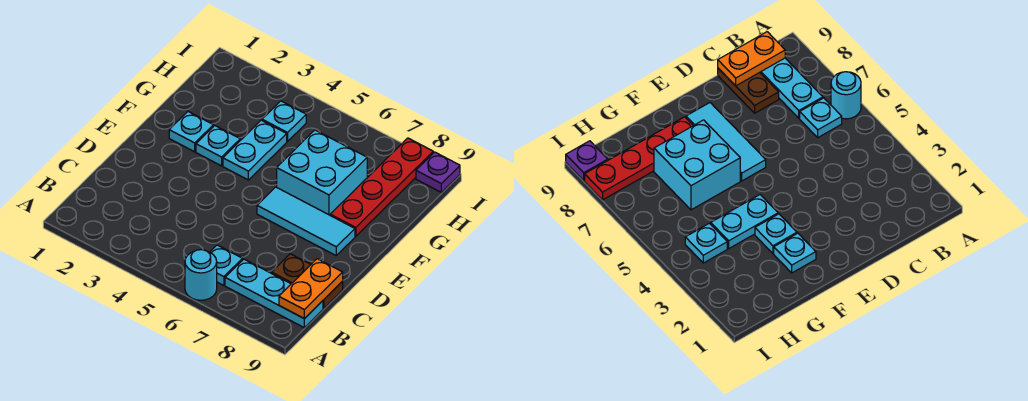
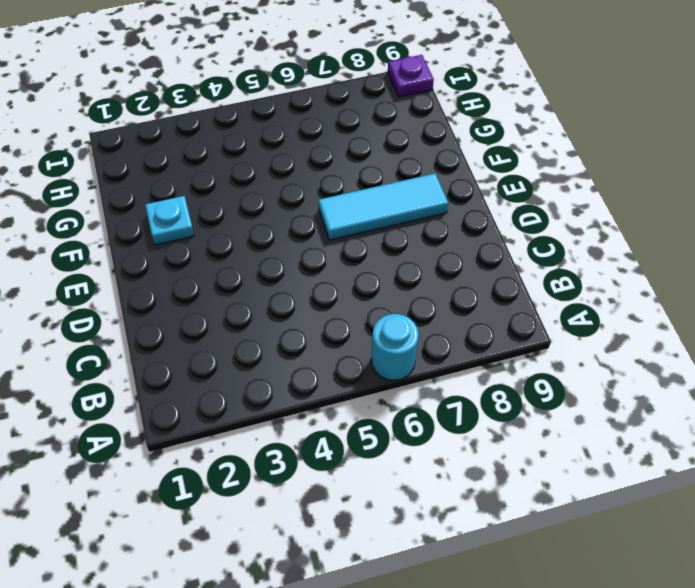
none -> cyan plate B6 level 1
none -> cyan plate B7:B9 level 1
none -> brown plate C8:C9 level 1

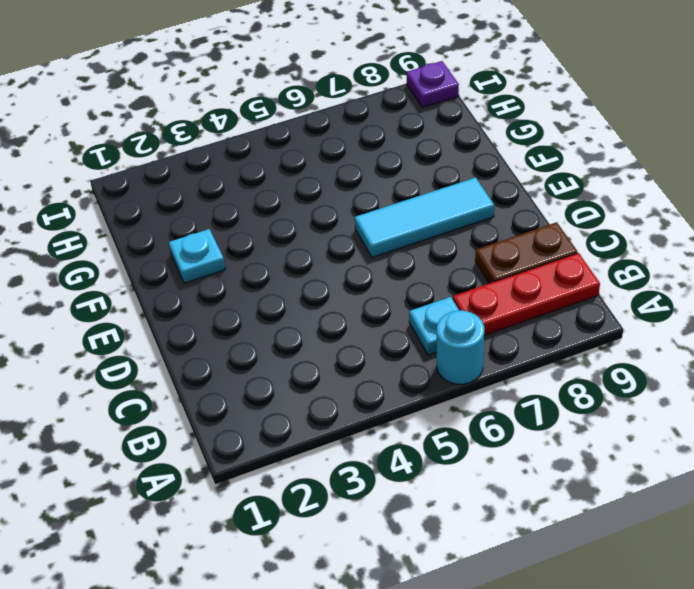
red plate B7:B9 level 1 -> cyan plate B7:B9 level 1
none -> cyan plate F3 level 1
none -> cyan plate F4:G4 level 1
none -> cyan brick F6:G7 level 1

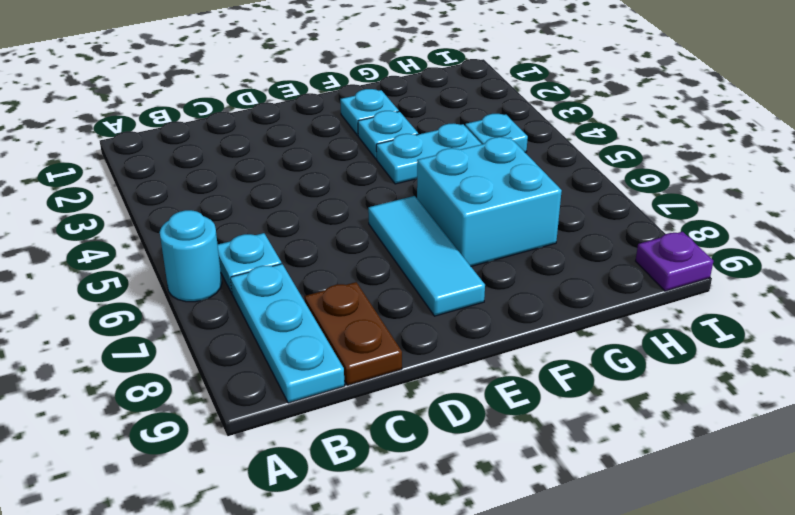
none -> red plate F8:I8 level 1
none -> orange plate B9:C9 level 2

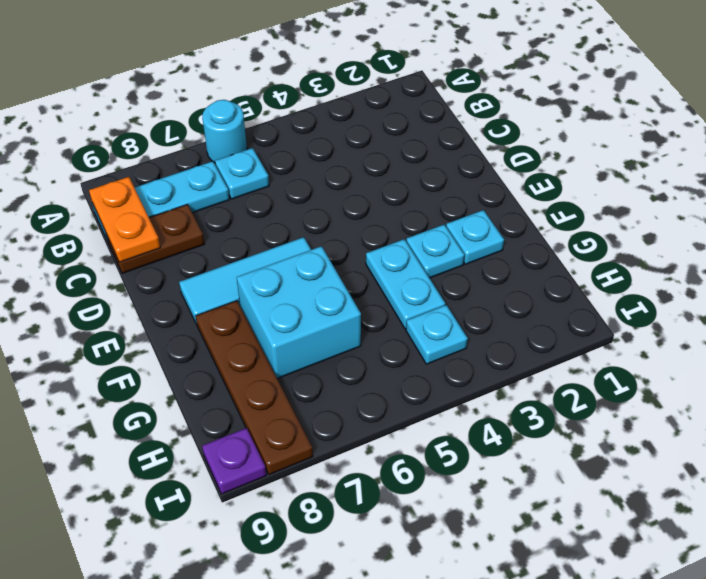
brown plate F8:I8 level 1 -> red plate F8:I8 level 1

